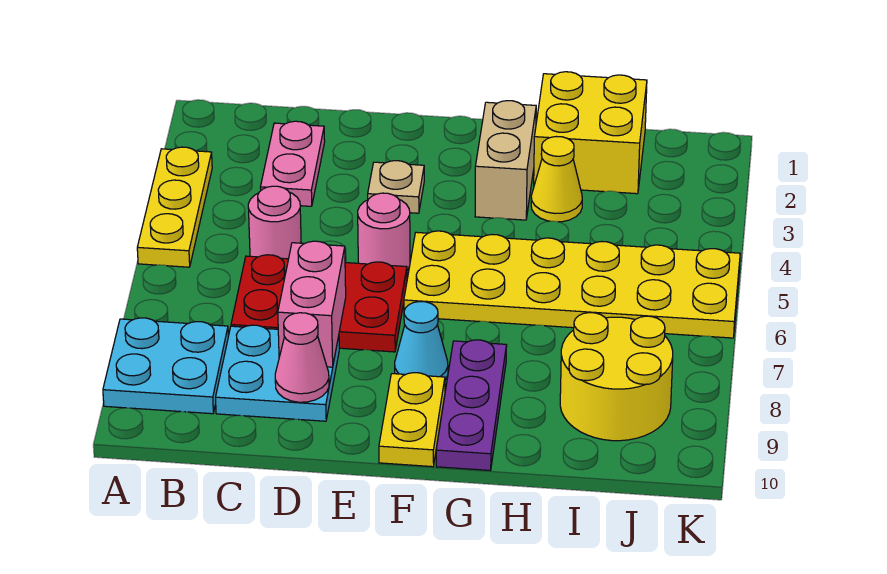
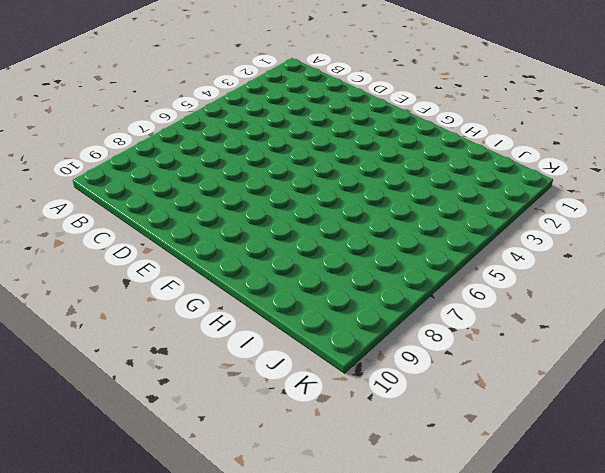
none -> yellow plate A3:A5 level 1
none -> cyan plate A8:B9 level 1
none -> pink plate C2:C3 level 1

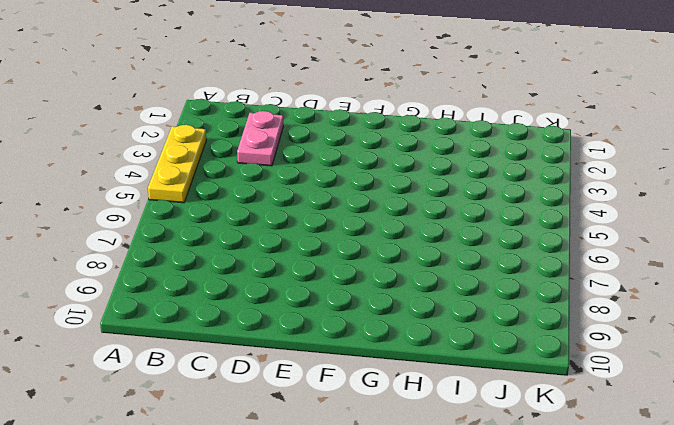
none -> cyan plate A8:B9 level 1
none -> pink round brick C5 level 1
none -> red plate C6:E7 level 1

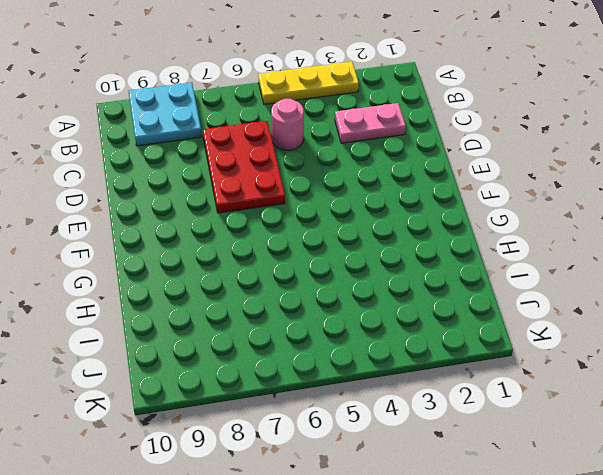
none -> cyan plate C8:D9 level 1
none -> tan plate E3 level 1
none -> pink round brick E5 level 1

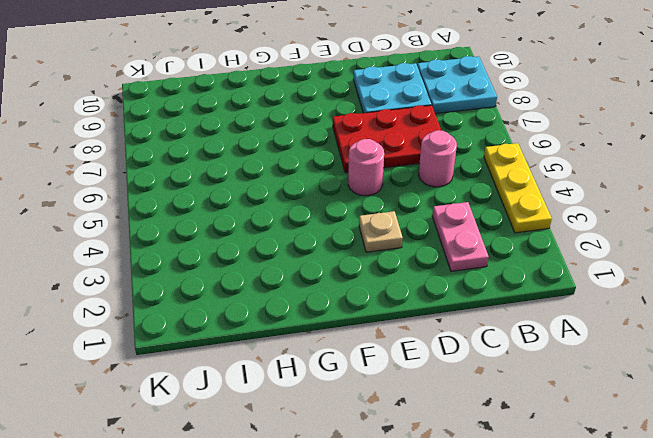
none -> yellow plate F5:K6 level 1
none -> cyan cone F8 level 1
none -> yellow plate F9:F10 level 1

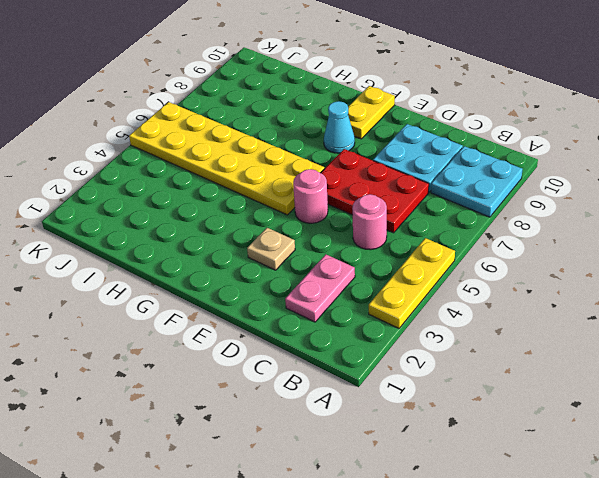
none -> tan brick G2:G3 level 1
none -> purple plate G8:G10 level 1
none -> yellow brick H1:I2 level 1

